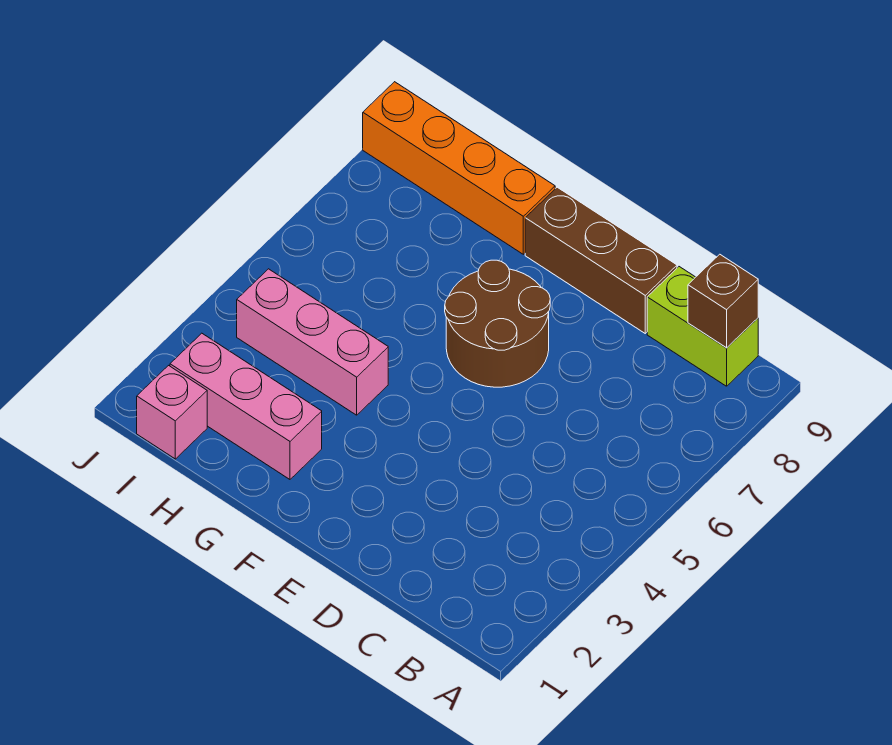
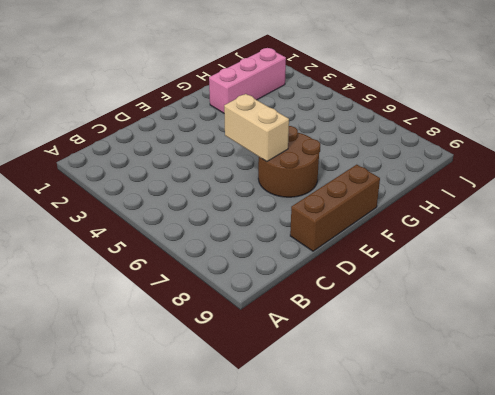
tan brick E5:E6 level 2 -> none
none -> lime brick B9:C9 level 1
none -> pink brick G4:I4 level 1

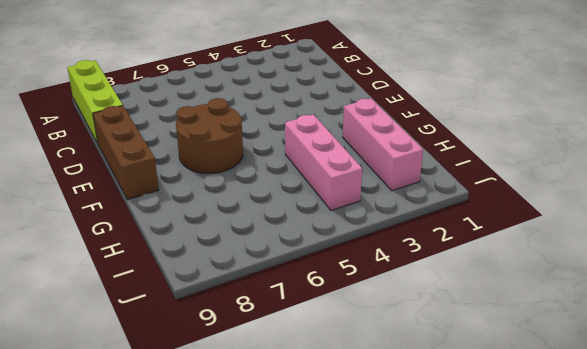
lime brick A9:C9 level 1 -> lime brick B9:C9 level 1
none -> orange brick G9:J9 level 1
none -> pink brick I1 level 1

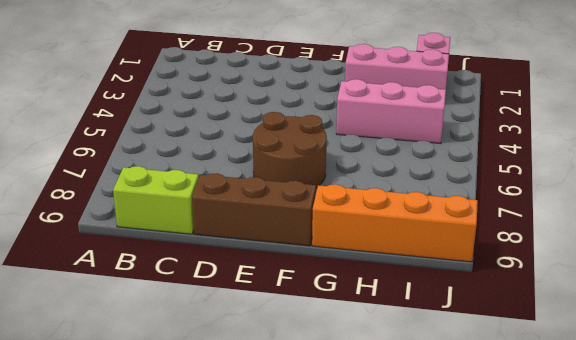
none -> brown brick B9 level 2

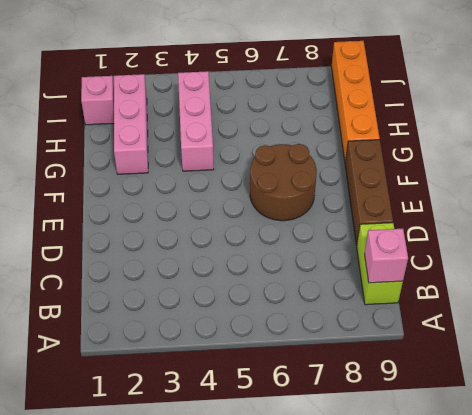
pink brick B9 level 2 -> brown brick B9 level 2

